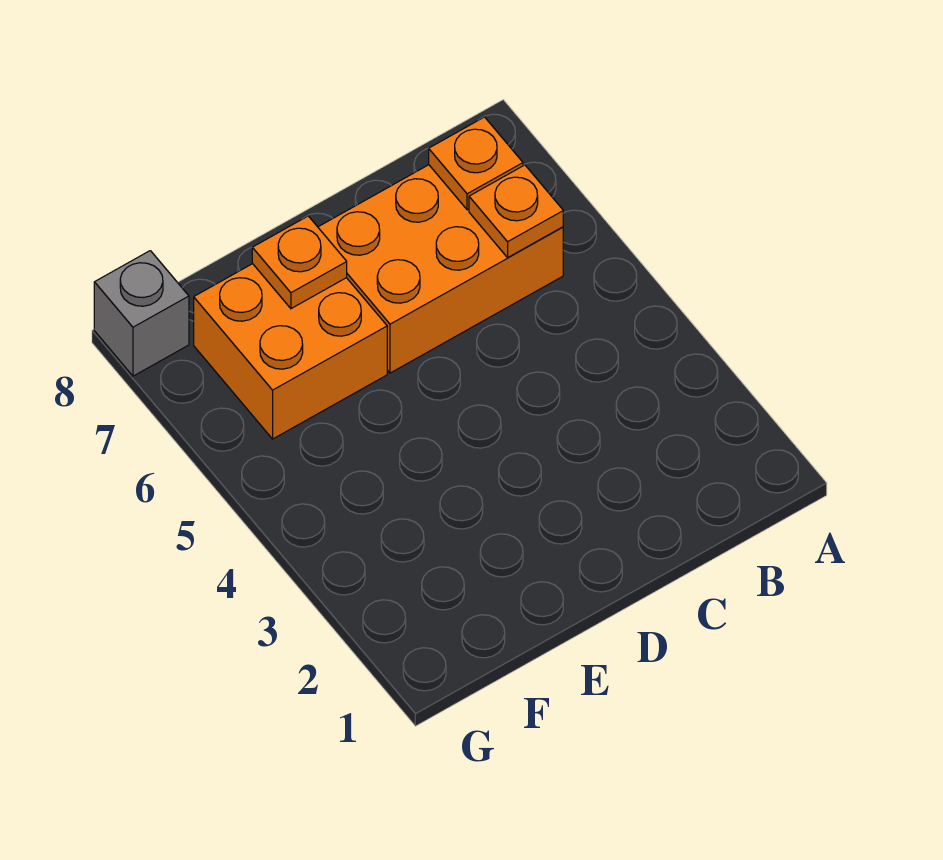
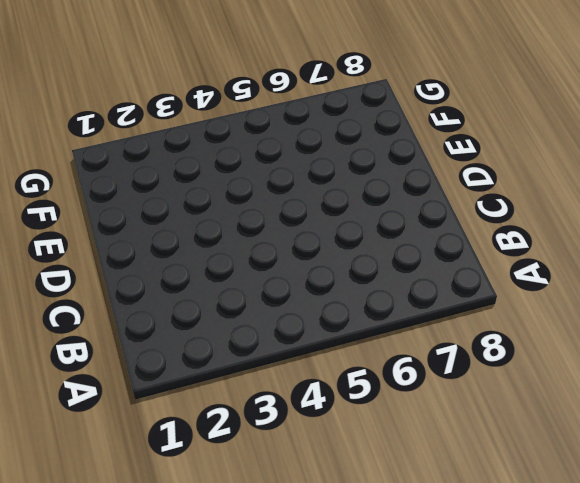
none -> orange brick B6:D7 level 1
none -> orange brick E6:F7 level 1

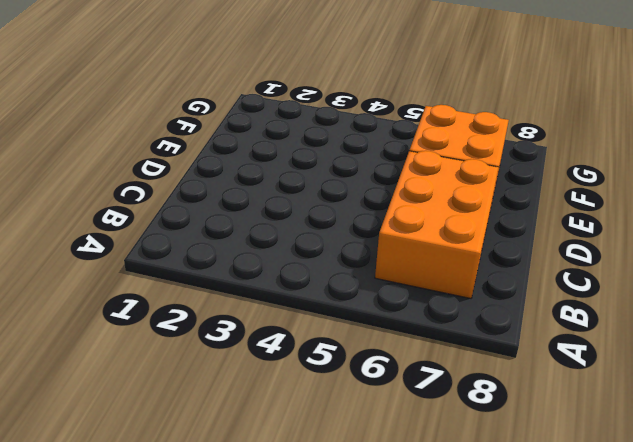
none -> grey brick G8 level 1
none -> orange plate B6 level 2

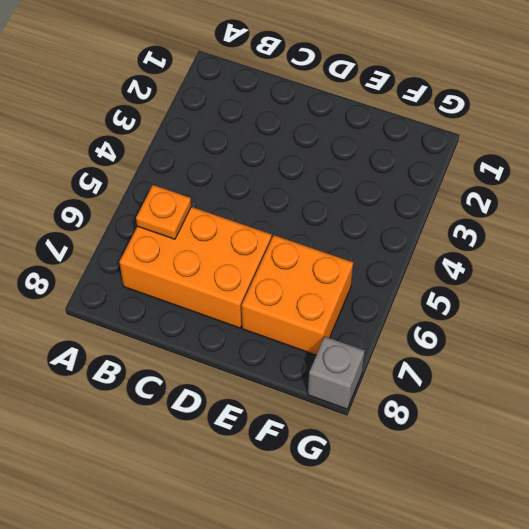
none -> orange plate B7 level 2
none -> orange plate E7 level 2

